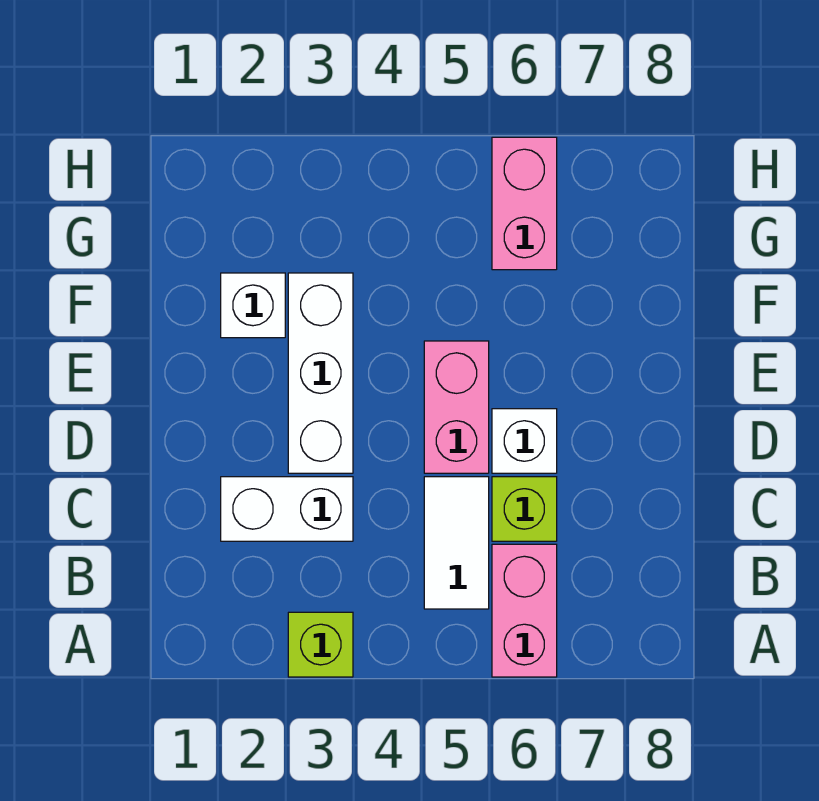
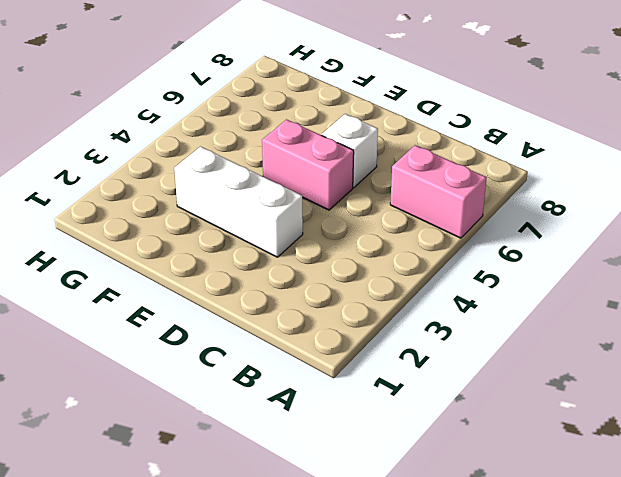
none -> lime brick A3 level 1
none -> white tile B5:C5 level 1

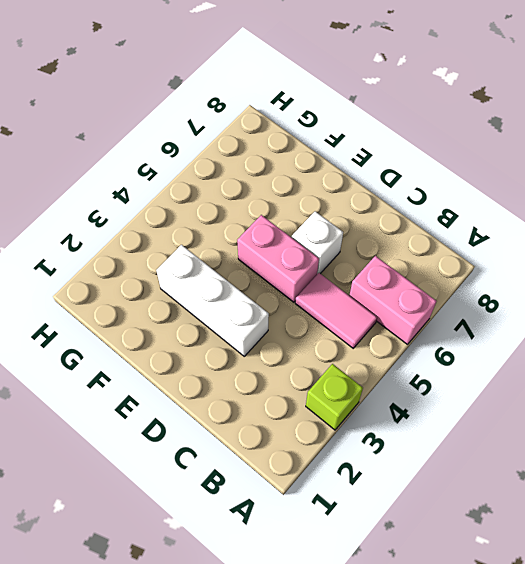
pink tile B5:C5 level 1 -> white tile B5:C5 level 1
none -> white brick C2:C3 level 1
none -> lime brick C6 level 1

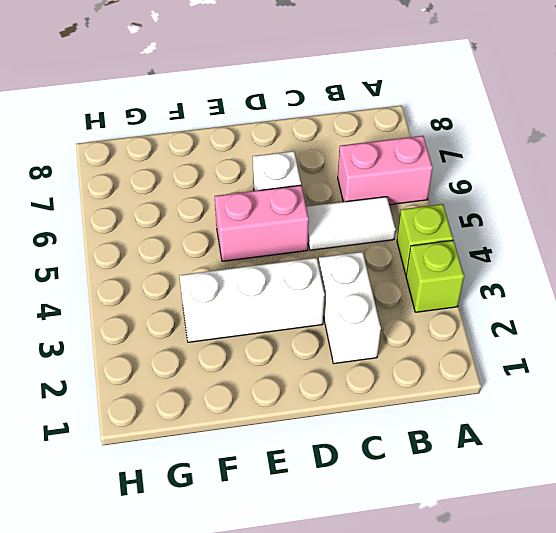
lime brick A4 level 1 -> lime brick C6 level 1
none -> white brick F2 level 1
none -> pink brick G6:H6 level 1

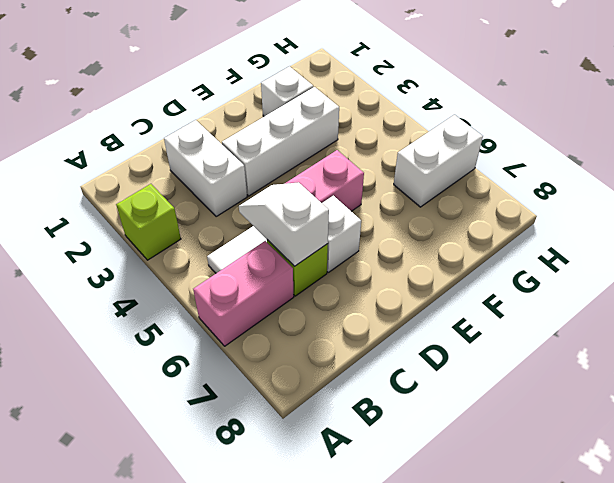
white slope C5:C6 level 2 top 6 -> none
white brick G6:H6 level 1 -> pink brick G6:H6 level 1

